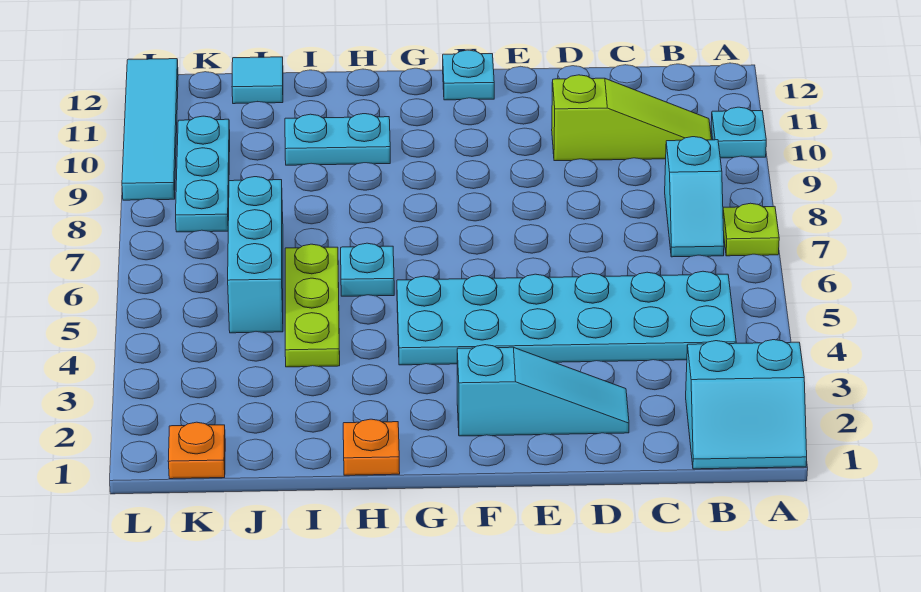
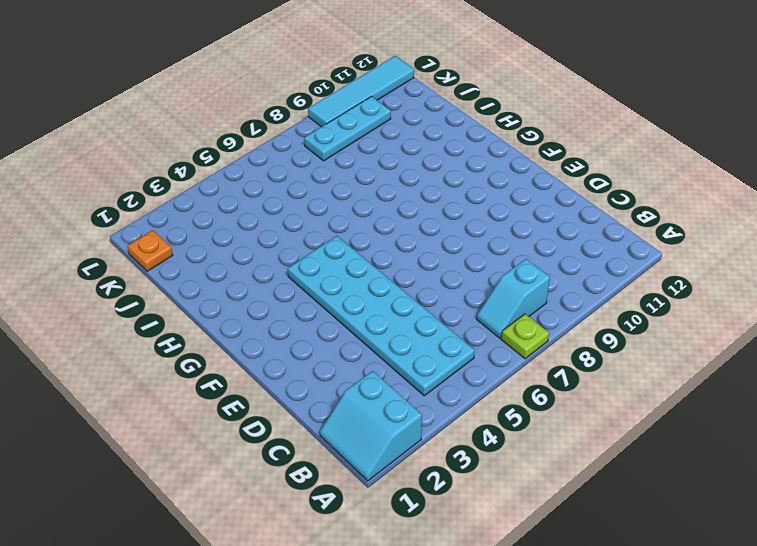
none -> cyan plate A10 level 1
none -> lime slope B10:D10 level 1 top D
none -> cyan slope D2:F2 level 1 top F

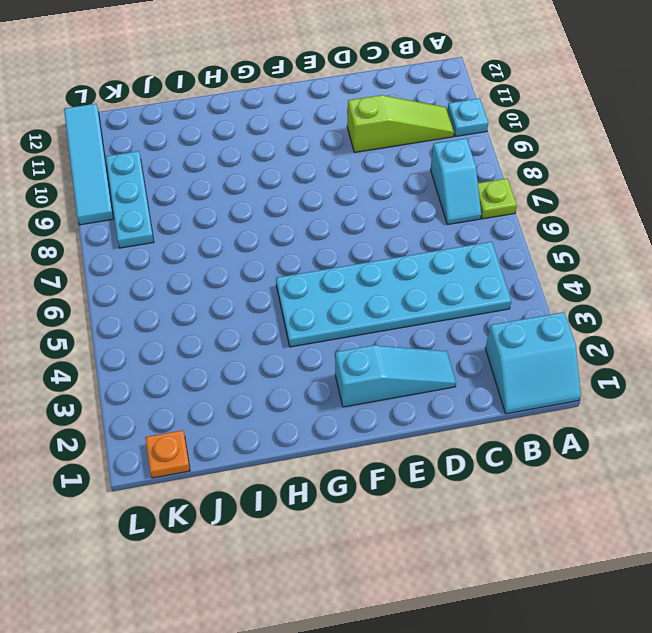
none -> cyan plate F12 level 1
none -> orange plate H1 level 1
none -> cyan plate H6 level 1

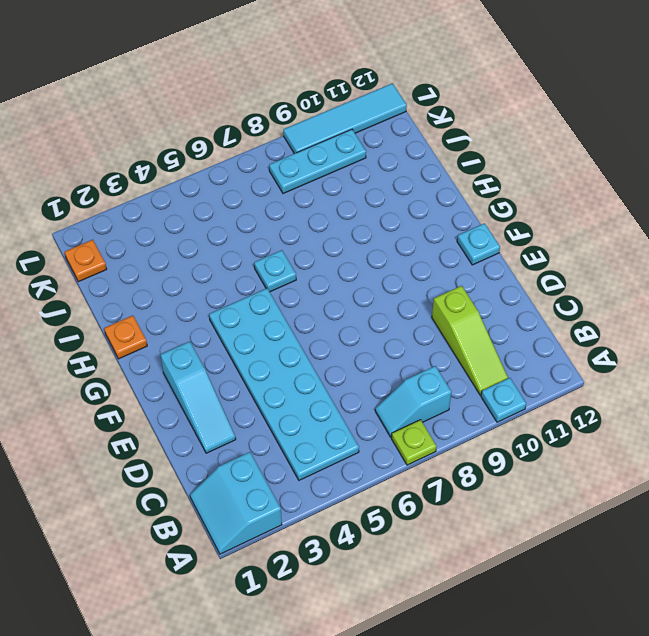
none -> cyan plate H10:I10 level 1
none -> lime plate I4:I6 level 1
none -> cyan brick J5:J7 level 1

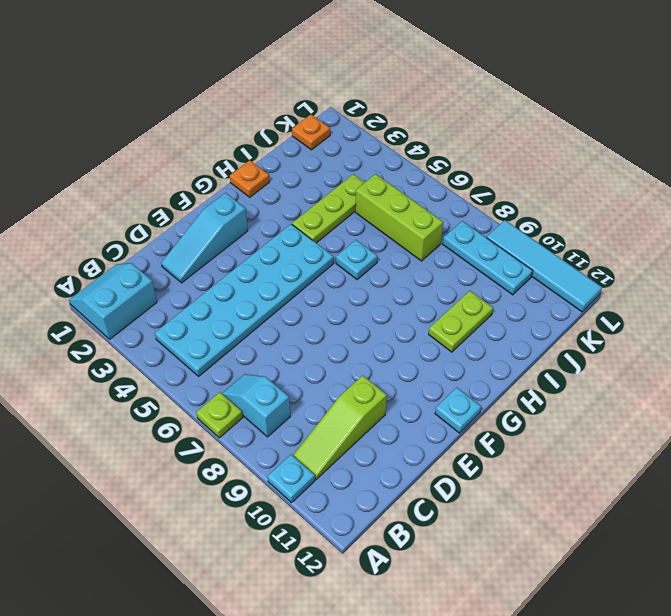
lime plate H4:J4 level 1 -> lime plate I4:I6 level 1
lime plate H10:I10 level 1 -> cyan plate H10:I10 level 1
lime brick J5:J7 level 1 -> cyan brick J5:J7 level 1
none -> cyan tile J12 level 1

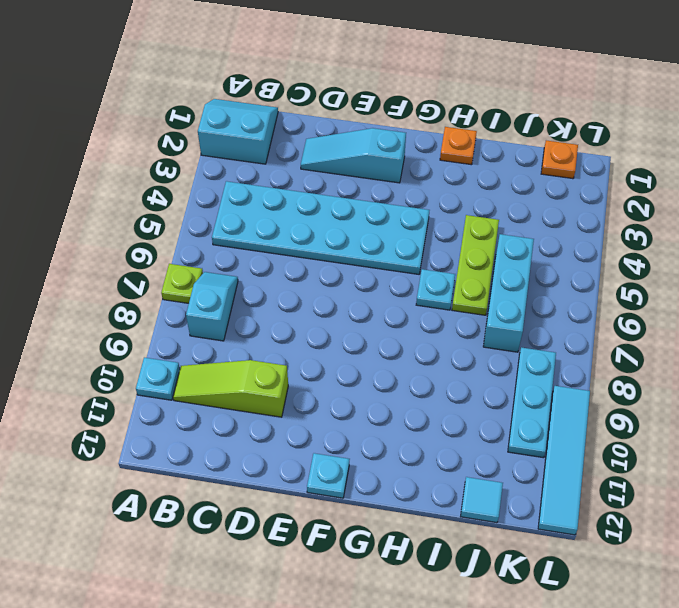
none -> cyan plate H10:I10 level 1

